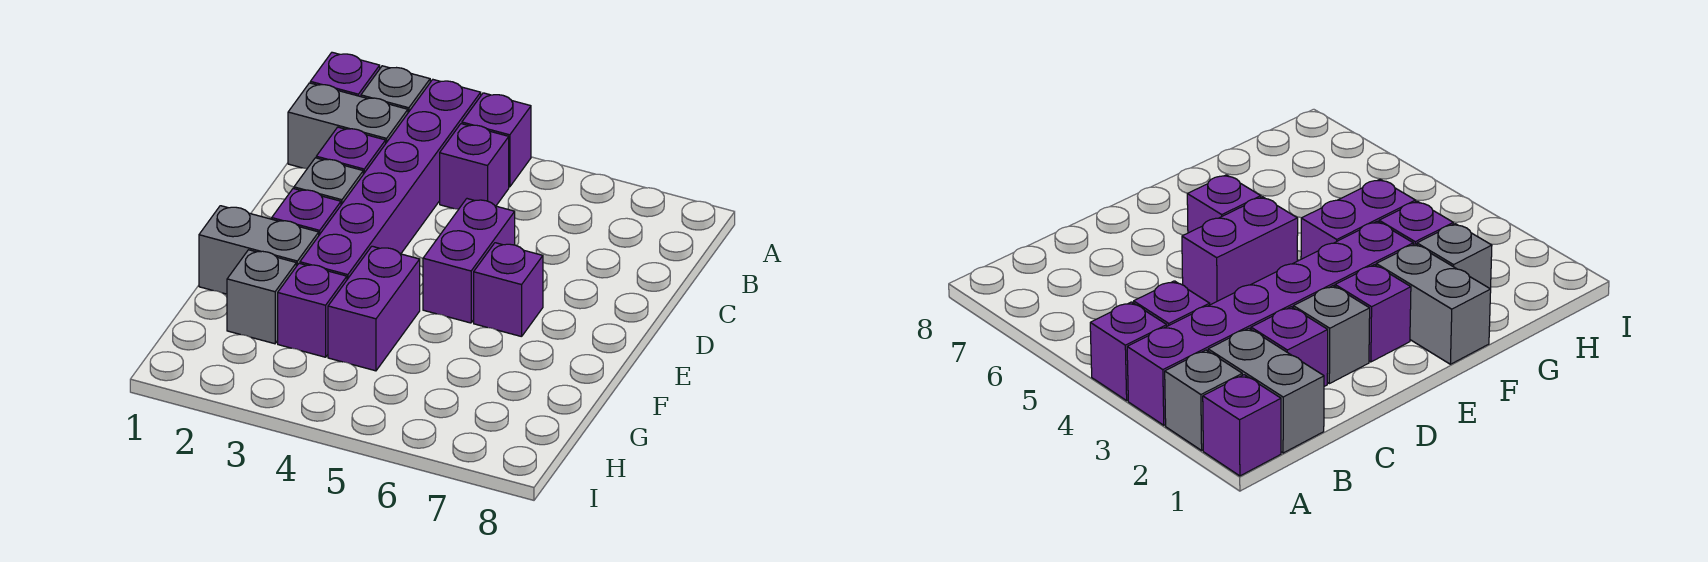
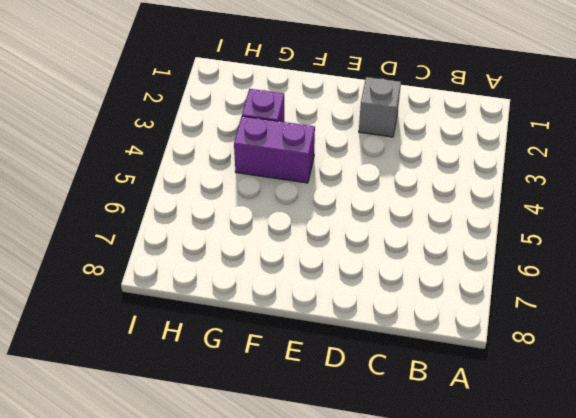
none -> purple brick A1 level 1
none -> grey brick A2 level 1
none -> purple brick A3:F3 level 1

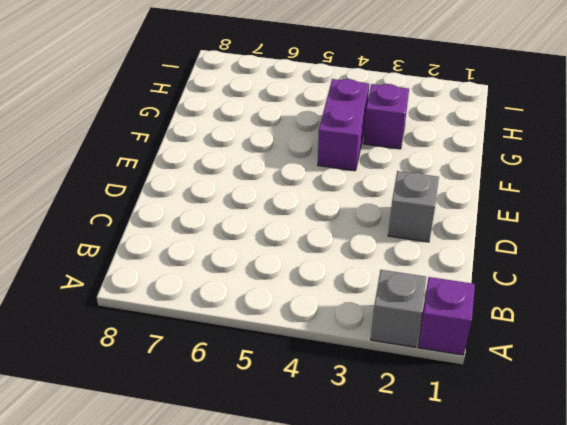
none -> purple brick A3:F3 level 1
none -> purple brick A4 level 1
none -> grey brick B1:B2 level 1

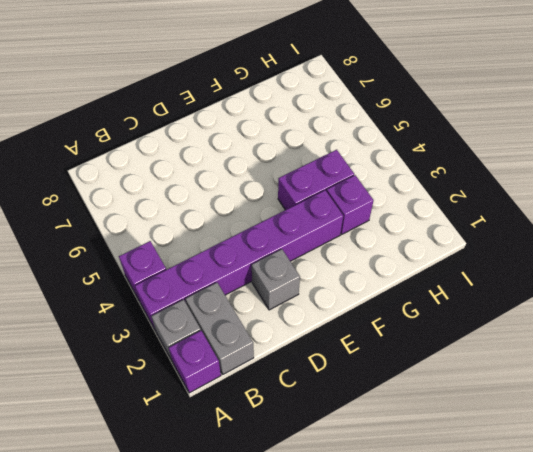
none -> purple brick B4 level 1
none -> purple brick C2 level 1
none -> purple brick D5:E5 level 1

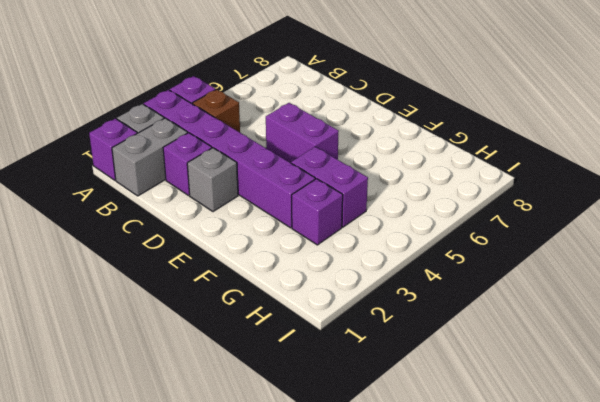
brown brick B4 level 1 -> purple brick B4 level 1
none -> purple brick E2 level 1
none -> purple brick E6 level 1
none -> grey brick F1:F2 level 1

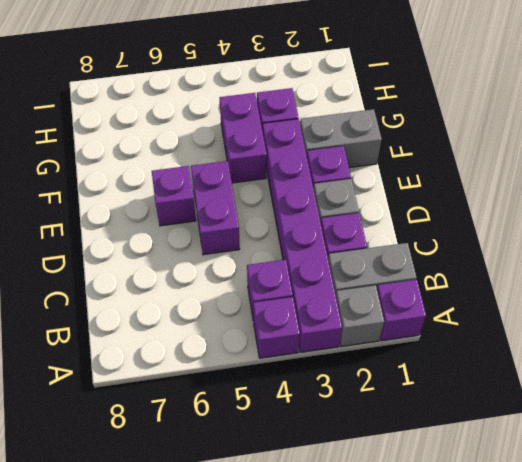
none -> grey brick G2 level 1

